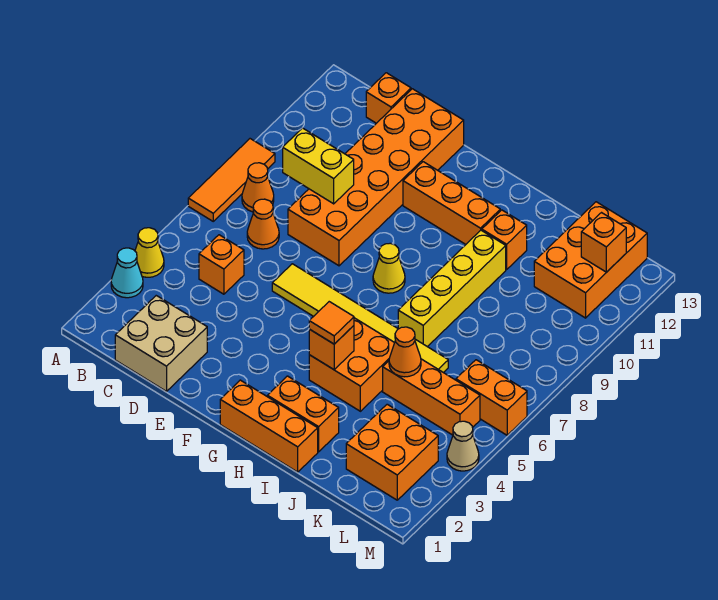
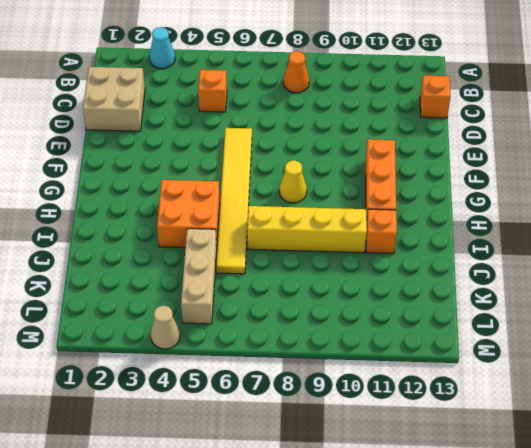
tan brick J5:L5 level 1 -> orange brick J5:L5 level 1
none -> yellow cone A4 level 1
none -> orange tile A7:A9 level 1
none -> orange cone C7 level 1

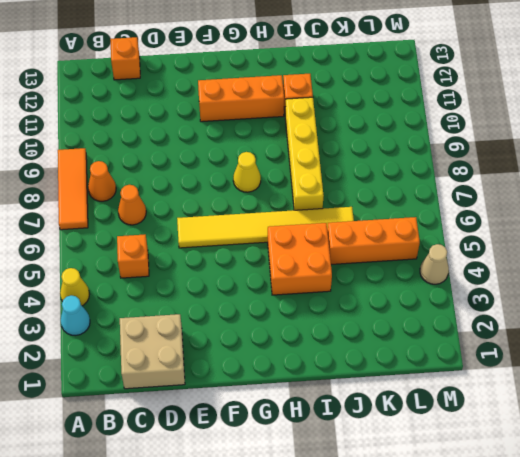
none -> orange brick D8:E13 level 1
none -> orange brick G1:I1 level 1
none -> orange brick H2:I2 level 1

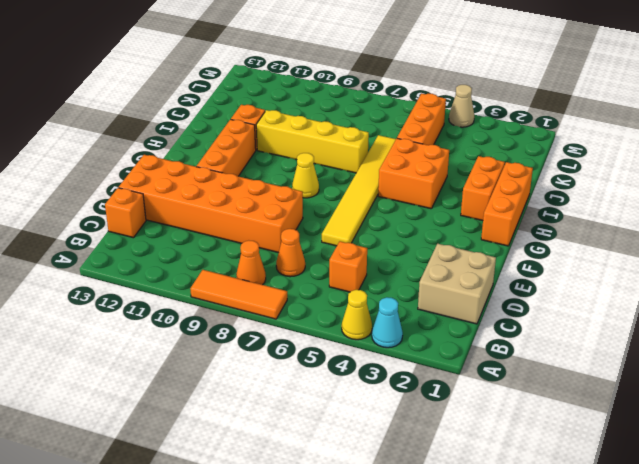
none -> orange brick K2:L3 level 1
none -> orange brick K11:L13 level 1
none -> orange brick L6:M6 level 1

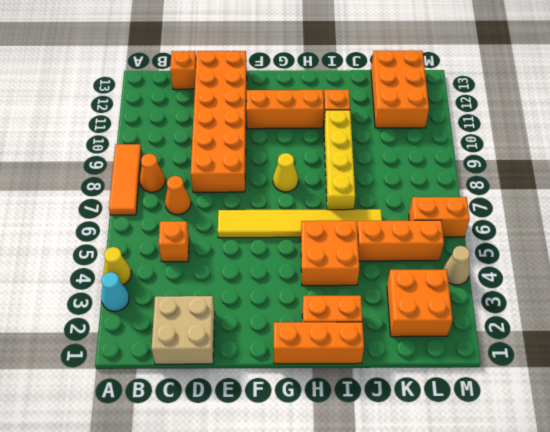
none -> yellow brick C9:D9 level 2
none -> orange brick H4 level 2
none -> orange cone J5 level 2

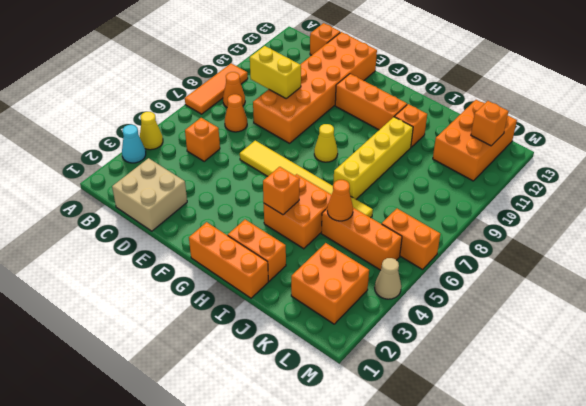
none -> orange tile H4 level 3

